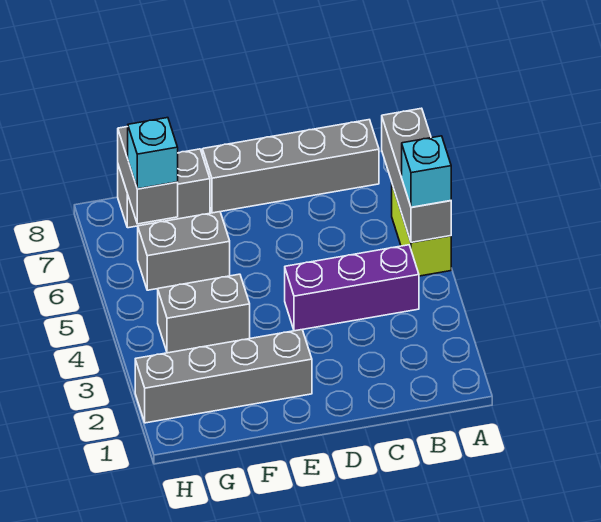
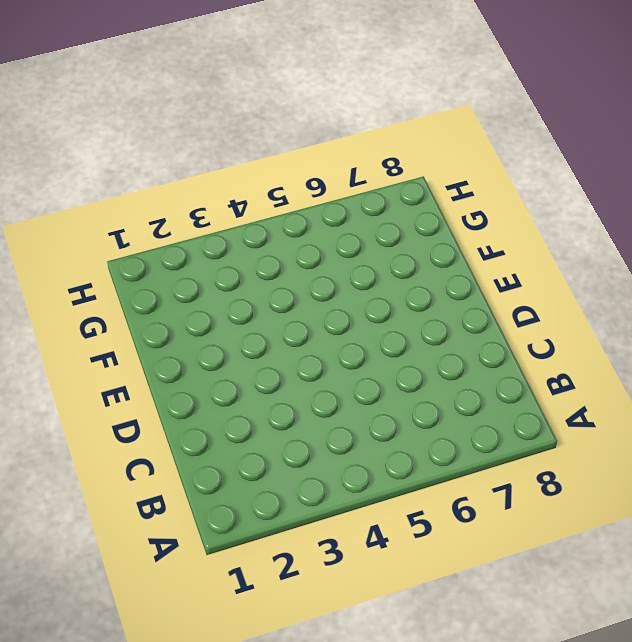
none -> lime brick A5:A6 level 1
none -> purple brick B4:D4 level 1

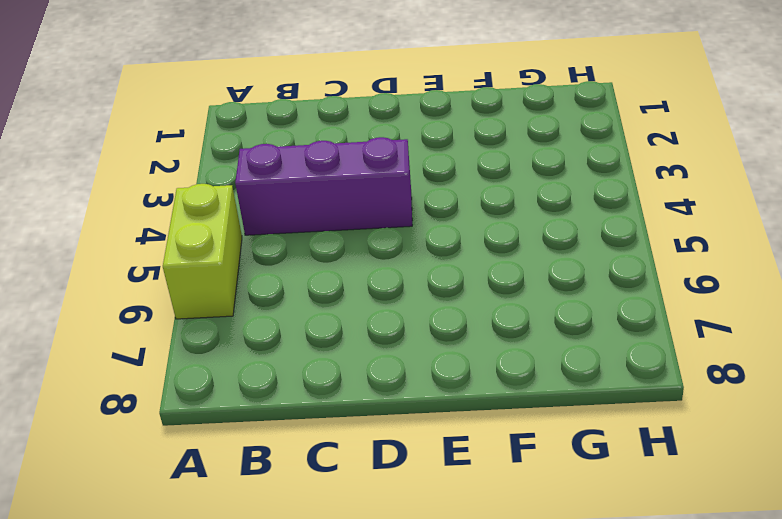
none -> grey brick B8:E8 level 1
none -> grey brick E2:H2 level 1

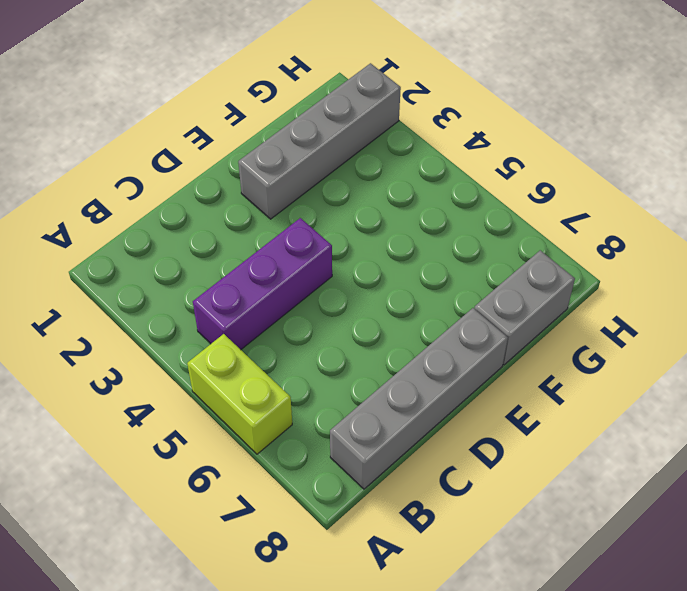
none -> grey brick F4:G4 level 1
none -> grey brick F6:G6 level 1

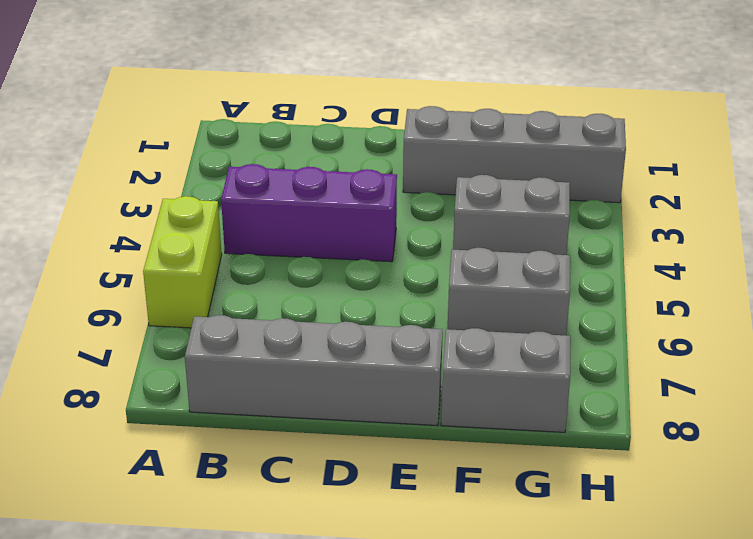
none -> grey brick A5:A7 level 2
none -> grey brick G7:G8 level 2

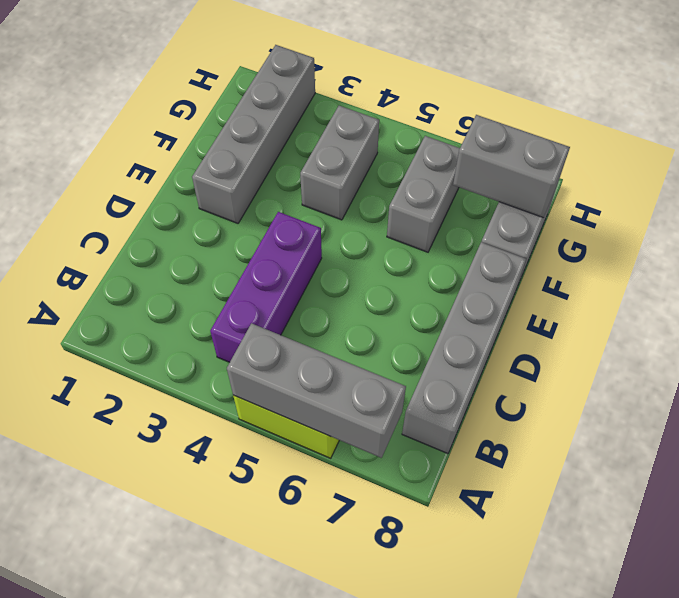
none -> cyan brick A5 level 3
none -> cyan brick G7 level 3

